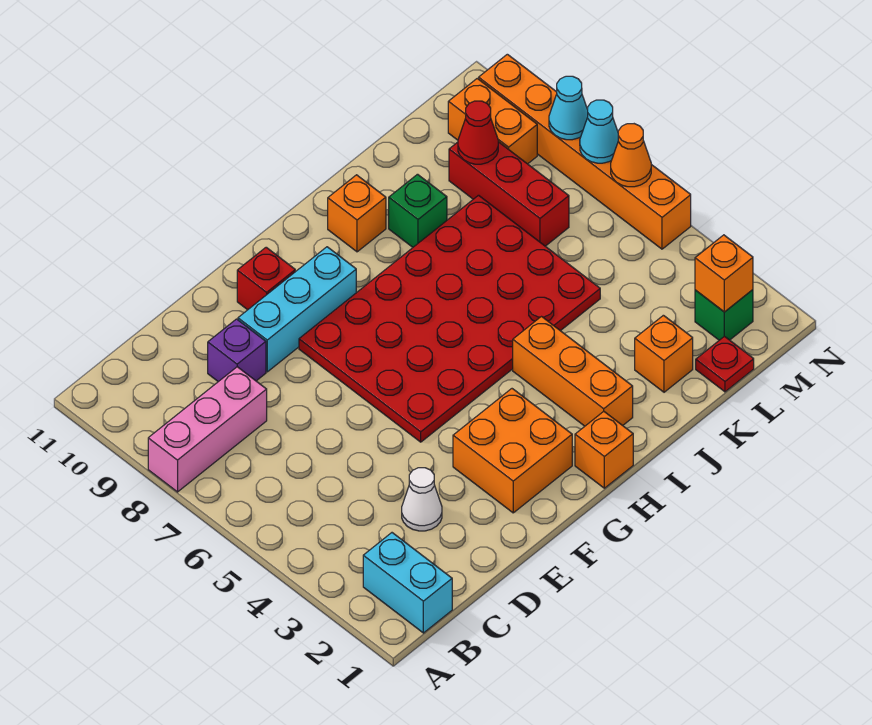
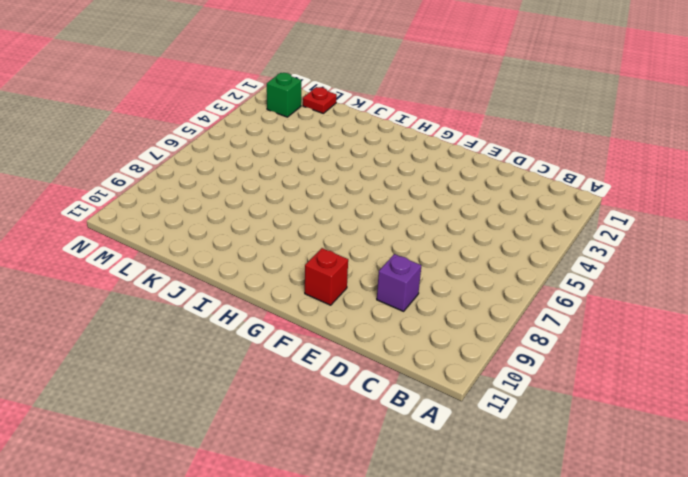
none -> pink brick A8:C8 level 1
none -> cyan brick B1:B2 level 1
none -> white cone D3 level 1

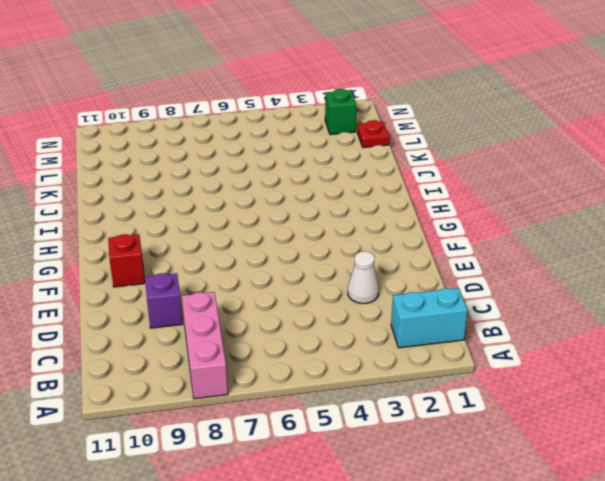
none -> cyan brick E9:G9 level 1
none -> orange brick F2:G3 level 1
none -> red plate F5:K8 level 1

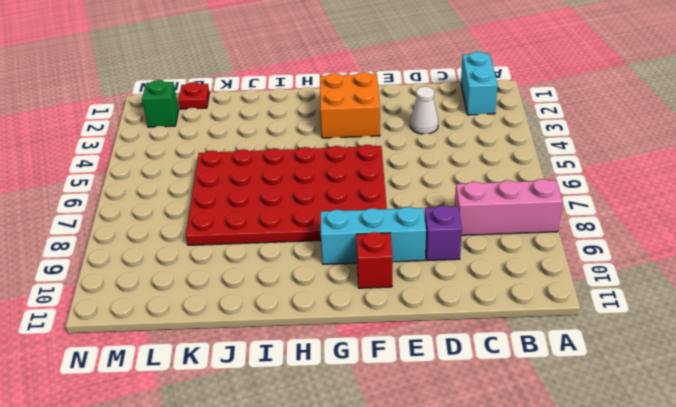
none -> orange brick H1 level 1
none -> orange brick I2:I4 level 1
none -> orange brick I10 level 1

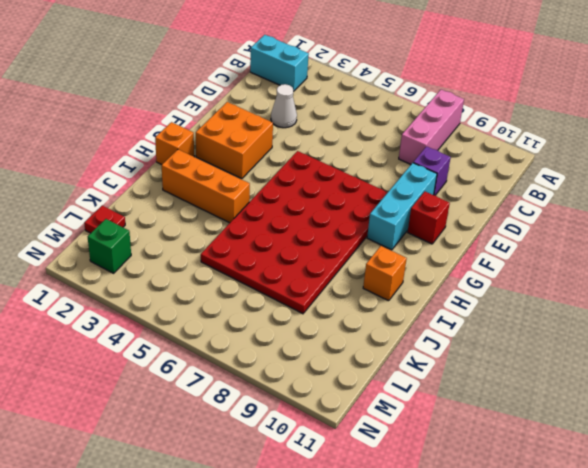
none -> green brick J9 level 1
none -> orange brick K2 level 1
none -> red brick L7:L9 level 1

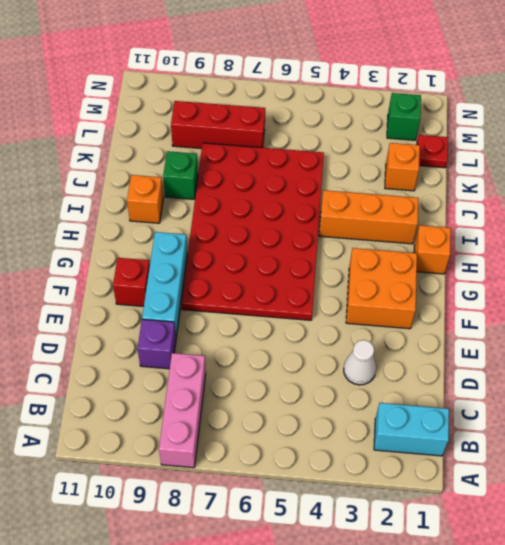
none -> orange brick M9:M10 level 1
none -> orange brick N5:N10 level 1
none -> red cone L9 level 2

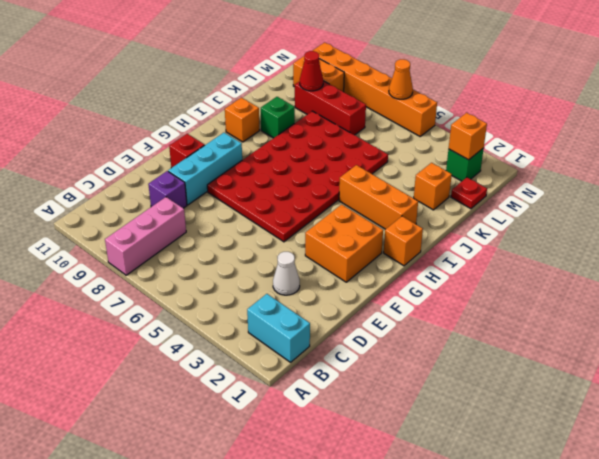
none -> cyan cone N7 level 2
none -> cyan cone N8 level 2

